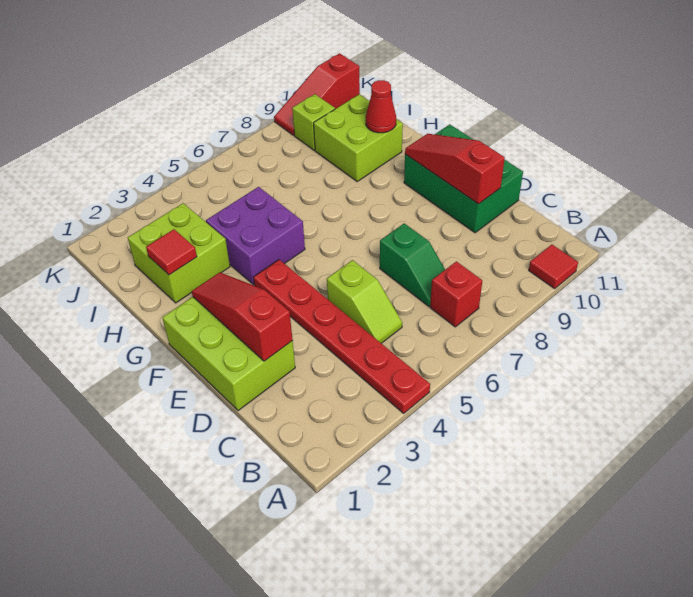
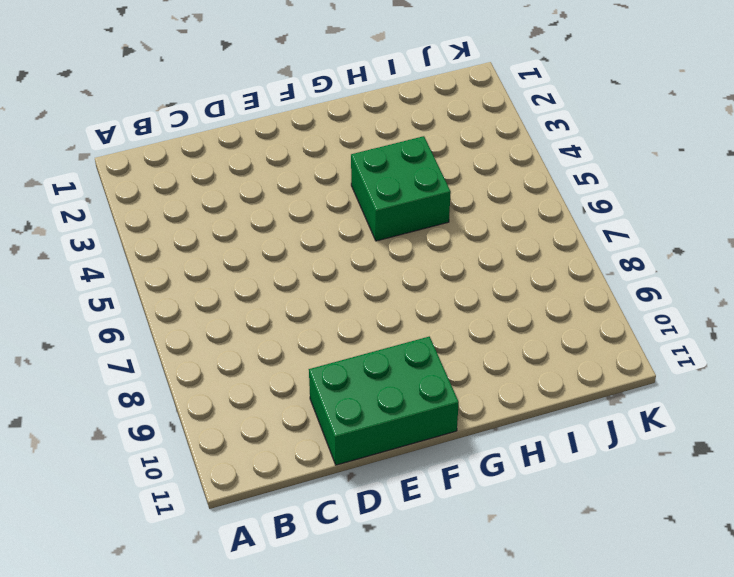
green brick G4:H5 level 1 -> purple brick G4:H5 level 1
none -> red plate A4:F4 level 1
none -> red tile A10 level 1
none -> red brick B7 level 1

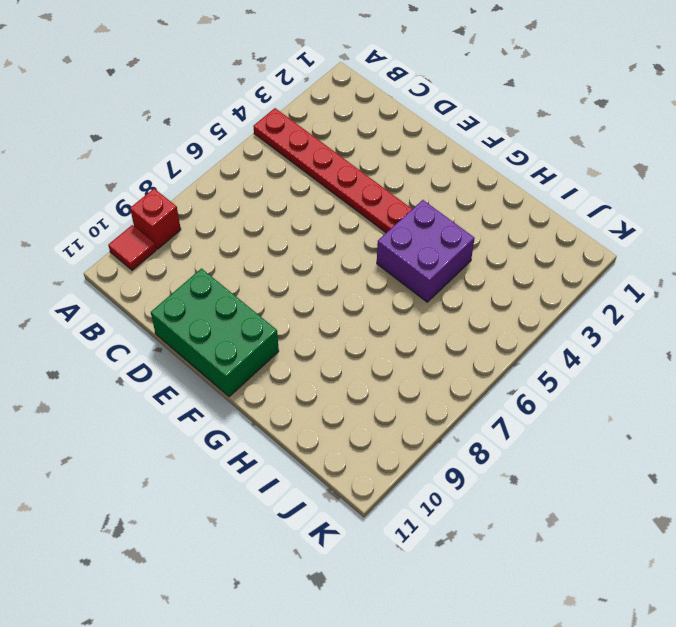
red brick A9 level 1 -> red brick B7 level 1
none -> lime slope C5:D5 level 1 top D
none -> green slope C7:D7 level 1 top D
none -> lime brick D1:F2 level 1

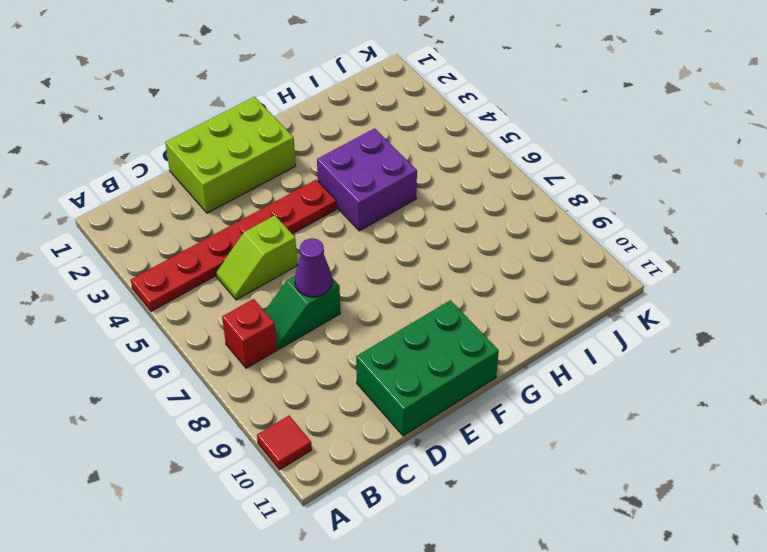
purple cone D7 level 2 -> none
none -> lime brick H2:I3 level 1
none -> lime brick H9:I10 level 1
none -> lime brick J9 level 1

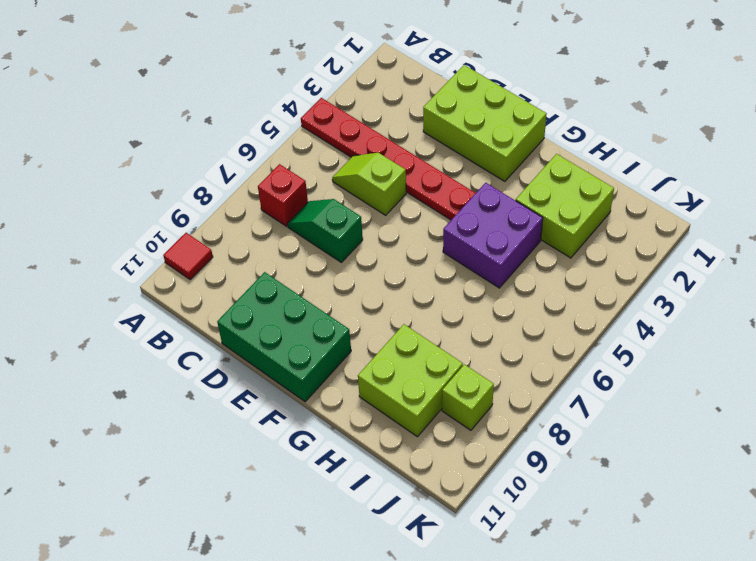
none -> red slope K9:K11 level 1 top 11
none -> red slope D2:F2 level 2 top D
none -> red slope D10:F10 level 2 top D

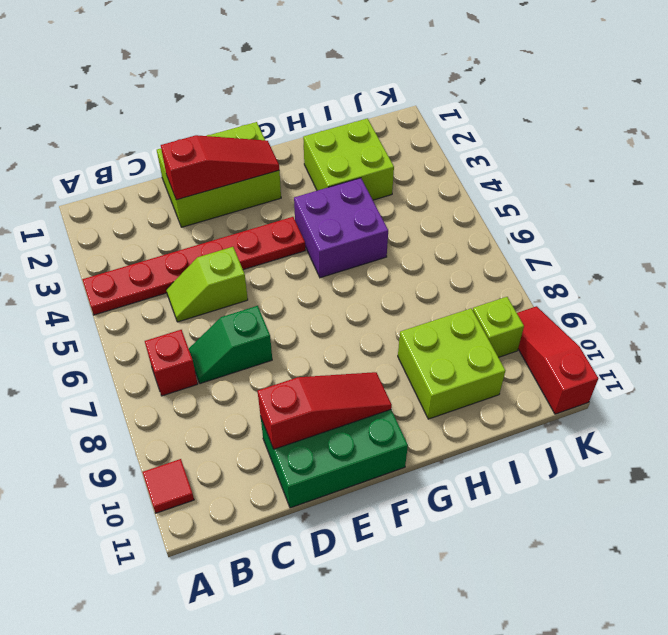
none -> red tile H2 level 2
none -> red cone H10 level 2

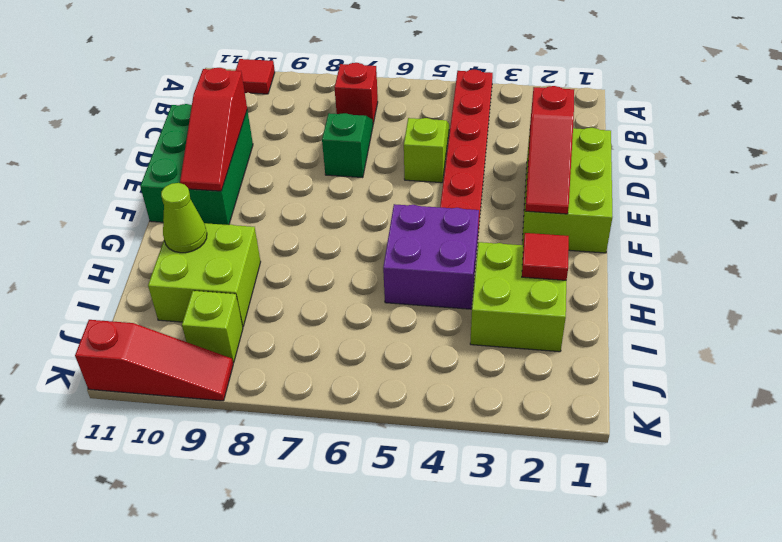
lime cone H10 level 2 -> red cone H10 level 2

